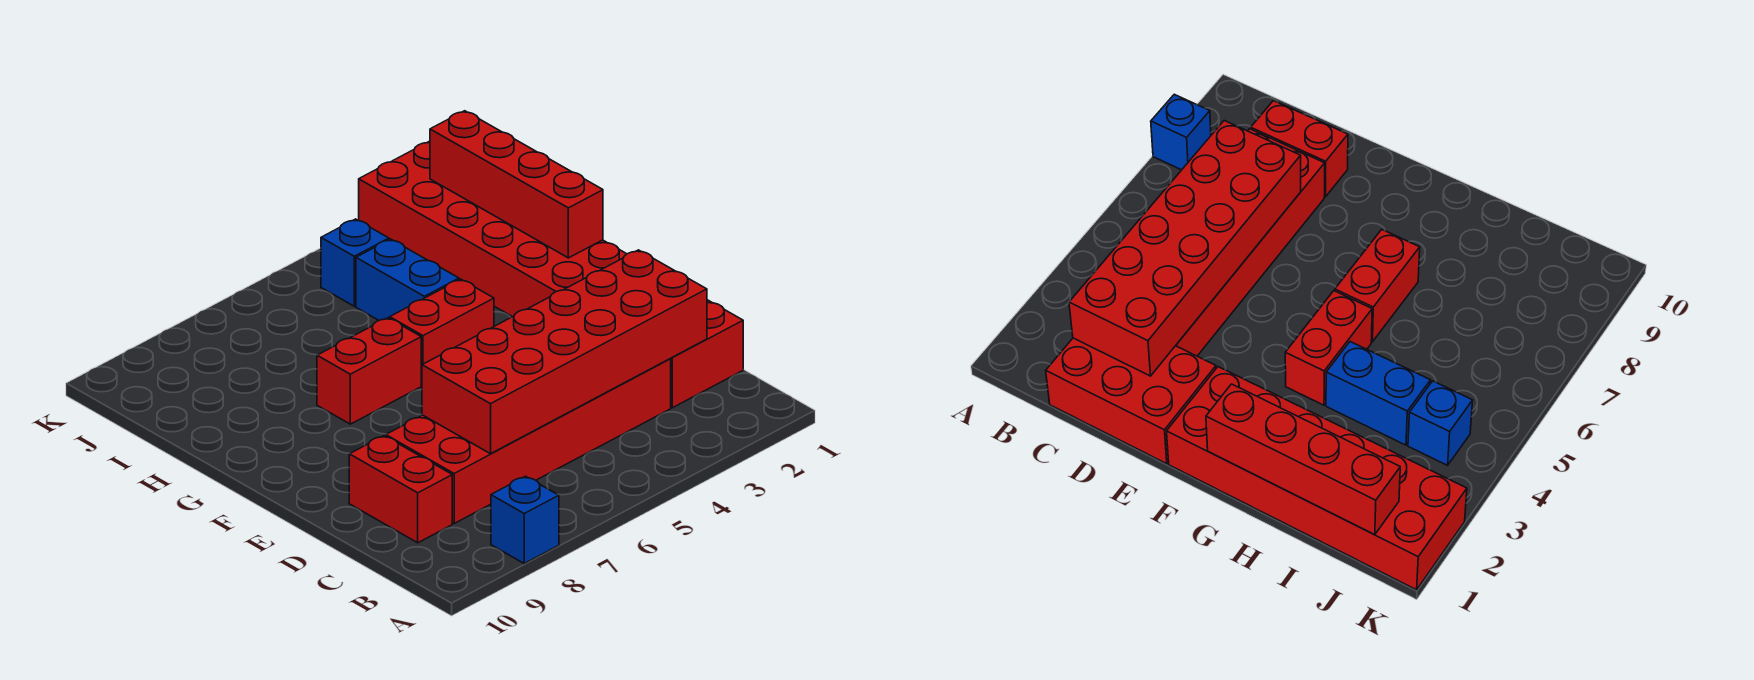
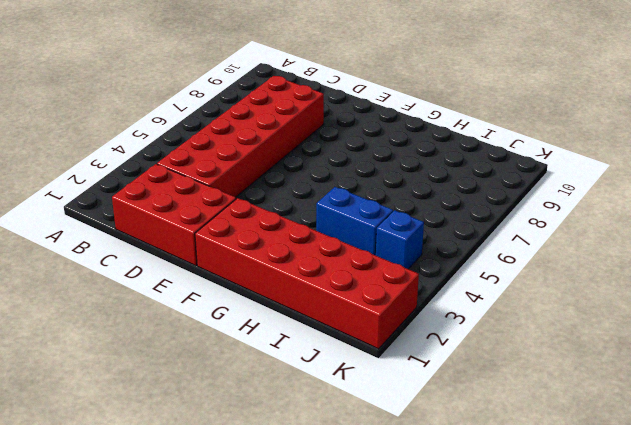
none -> blue brick A8 level 1
none -> red brick C9:D9 level 1

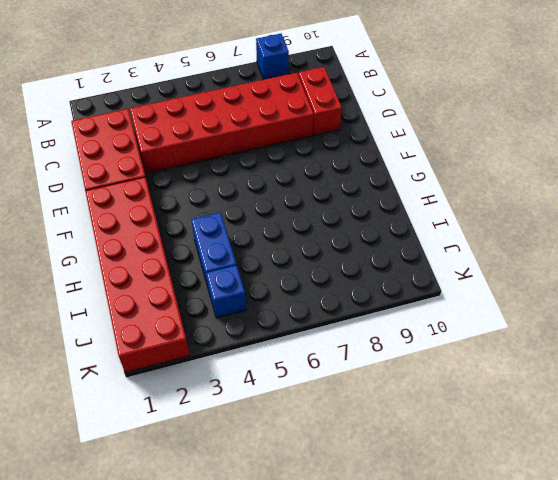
none -> red brick G4:G5 level 1
none -> red brick G6:G7 level 1

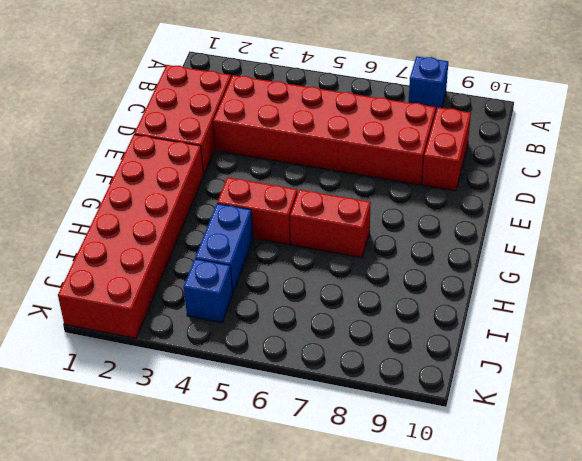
none -> red brick C2:D7 level 2
none -> red brick G1:J1 level 2

